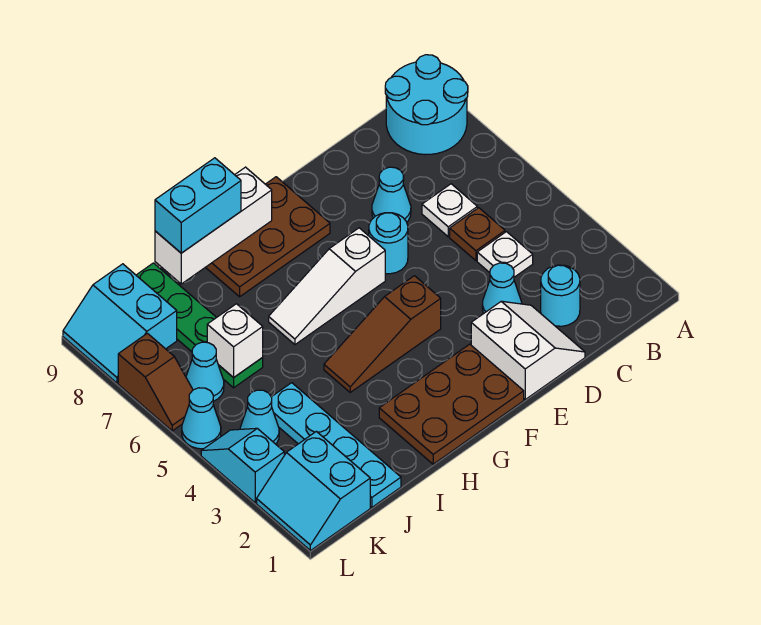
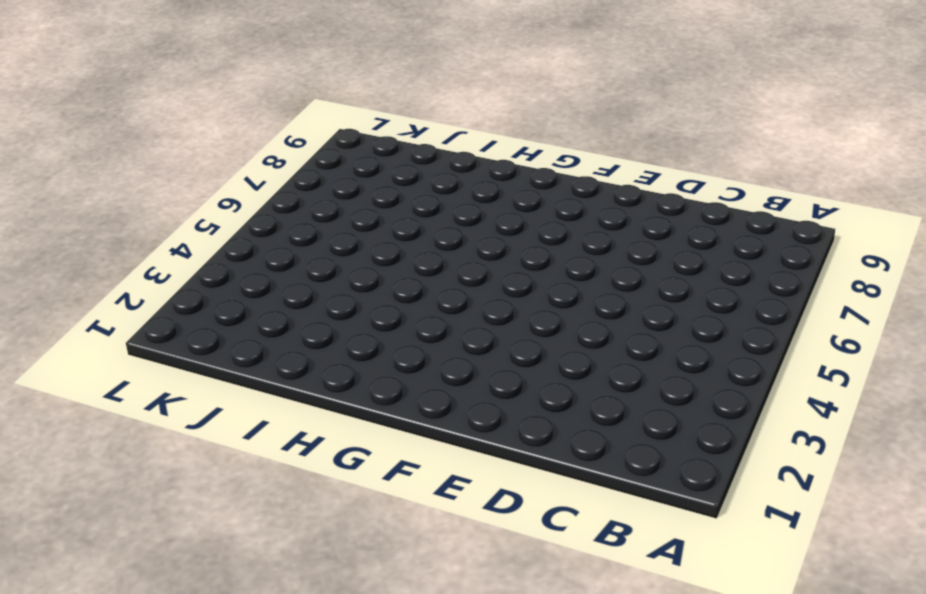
none -> cyan round brick A8:B9 level 1
none -> cyan round brick C2 level 1
none -> white plate C4 level 1

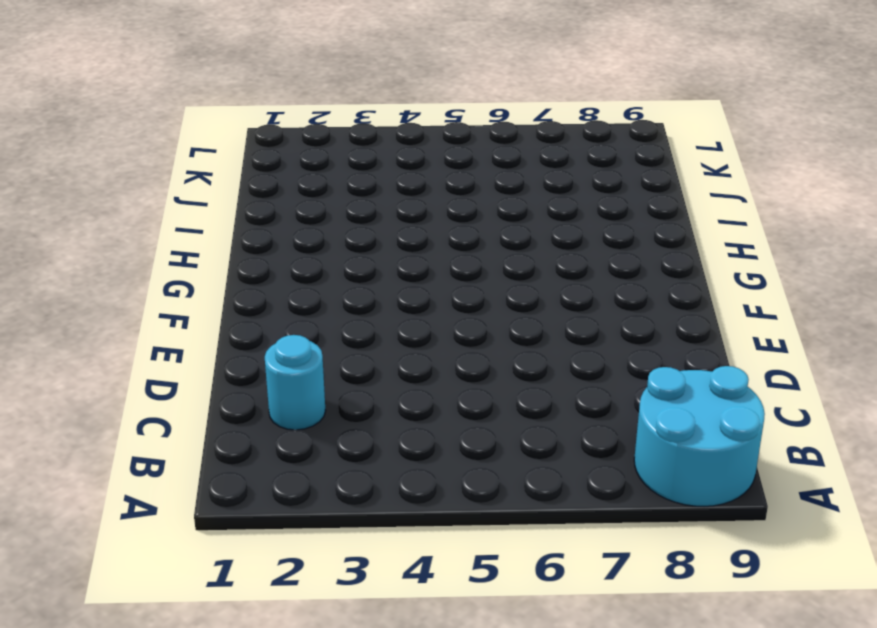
none -> white plate C4 level 1
none -> brown plate C5 level 1
none -> white plate C6 level 1

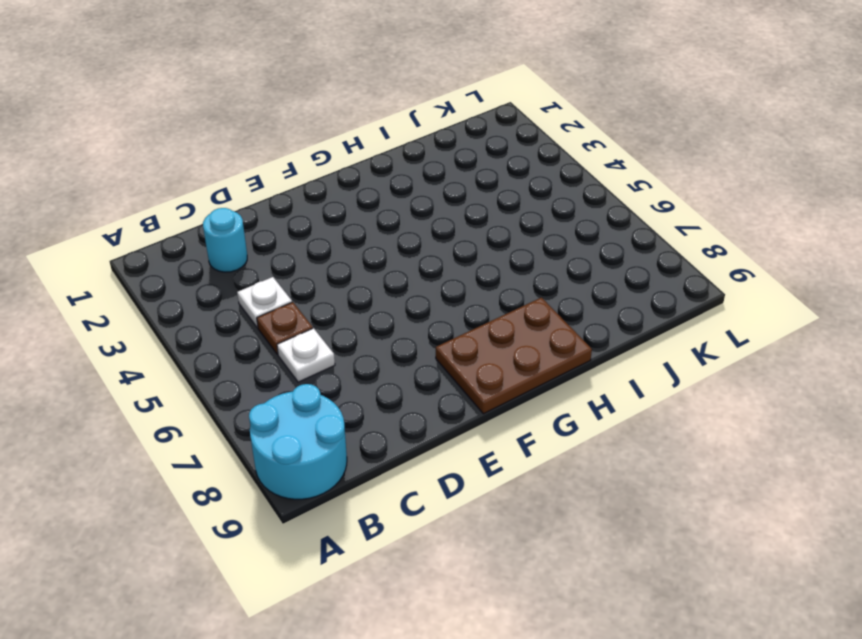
none -> white slope D1:E2 level 1 top E
none -> cyan cone D3 level 1
none -> cyan cone D7 level 1

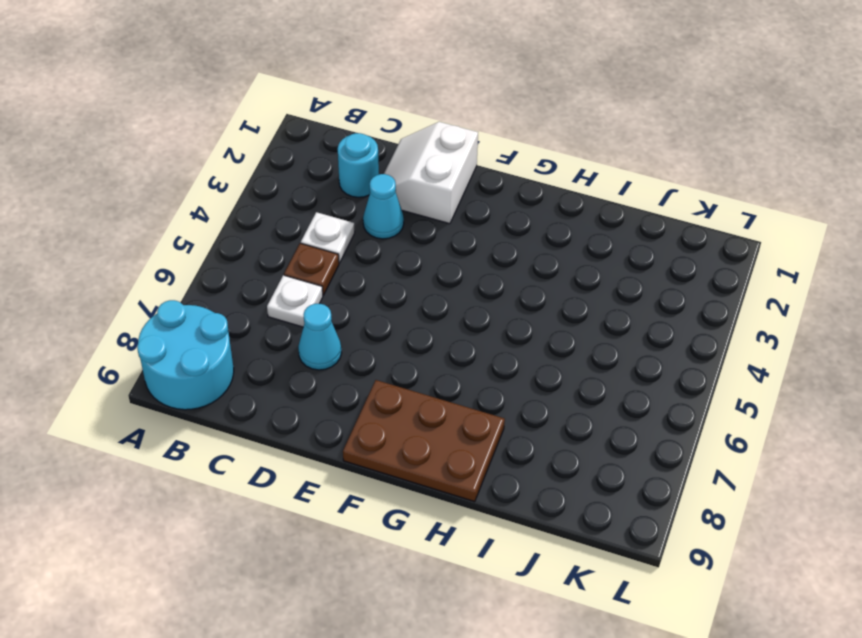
none -> cyan round brick E6 level 1
none -> brown plate F1:H2 level 1
none -> brown slope F4:H4 level 1 top F

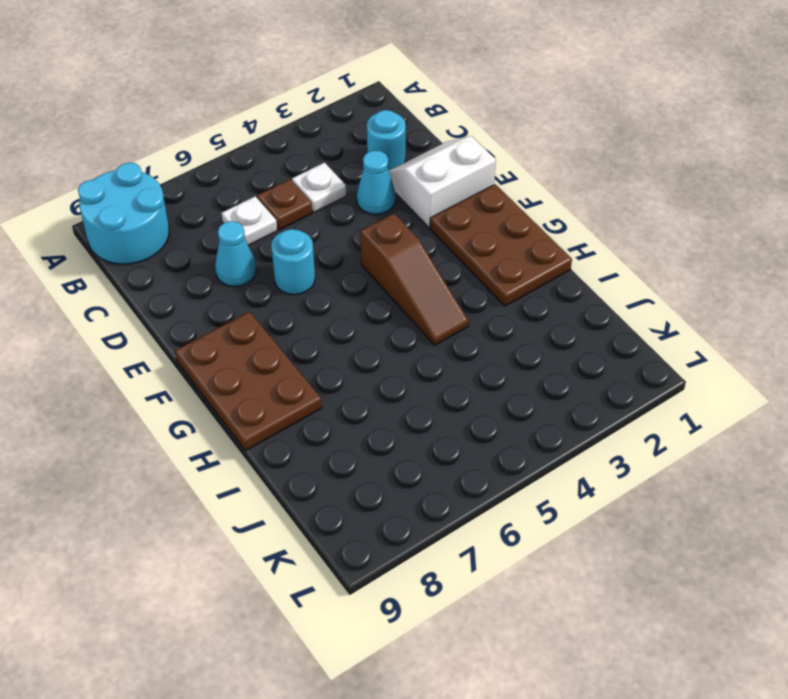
none -> white slope F6:H6 level 1 top F
none -> cyan plate J1:J4 level 1
none -> green plate J6:J9 level 1

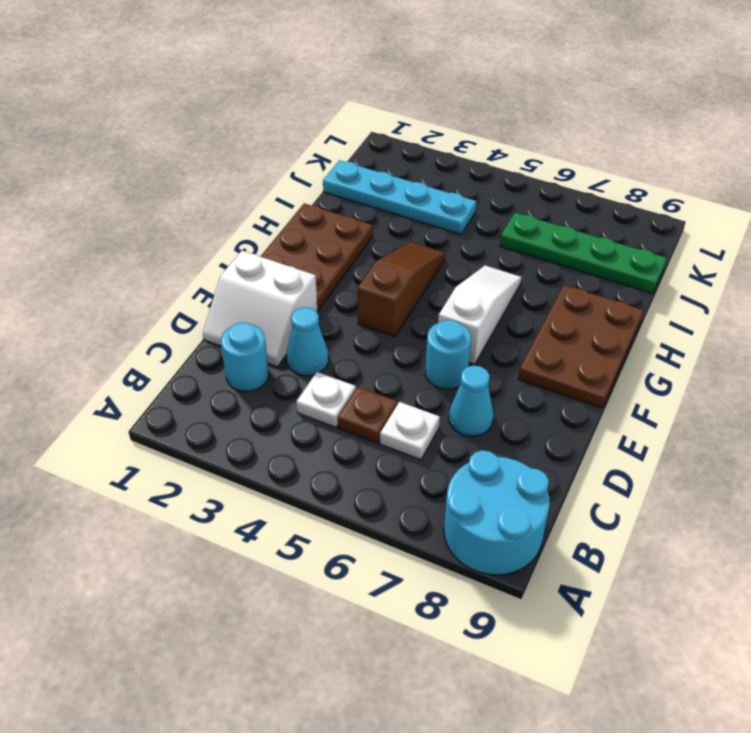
none -> cyan slope K1:L2 level 1 top K
none -> cyan cone K4 level 1
none -> cyan cone K6 level 1

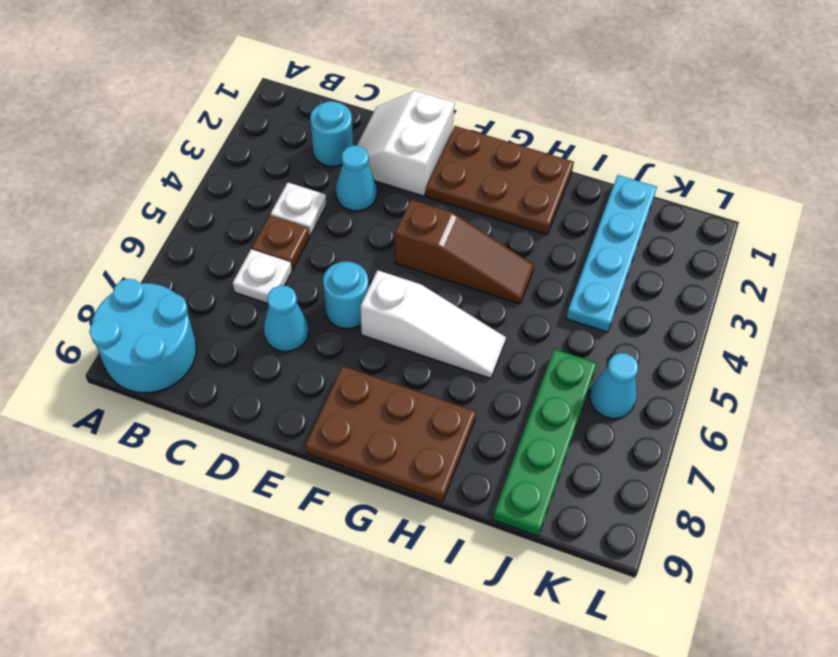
none -> cyan slope K1:L2 level 1 top K
none -> cyan cone K4 level 1
none -> cyan slope K8:L9 level 1 top K

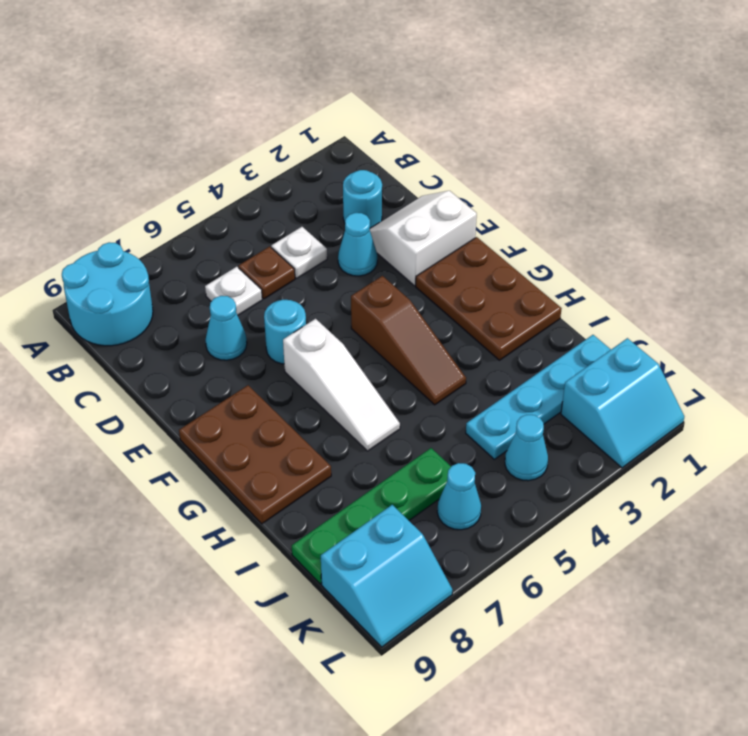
none -> cyan slope L3:L4 level 1 top 3
none -> cyan cone L5 level 1
none -> brown slope L6:L7 level 1 top 7

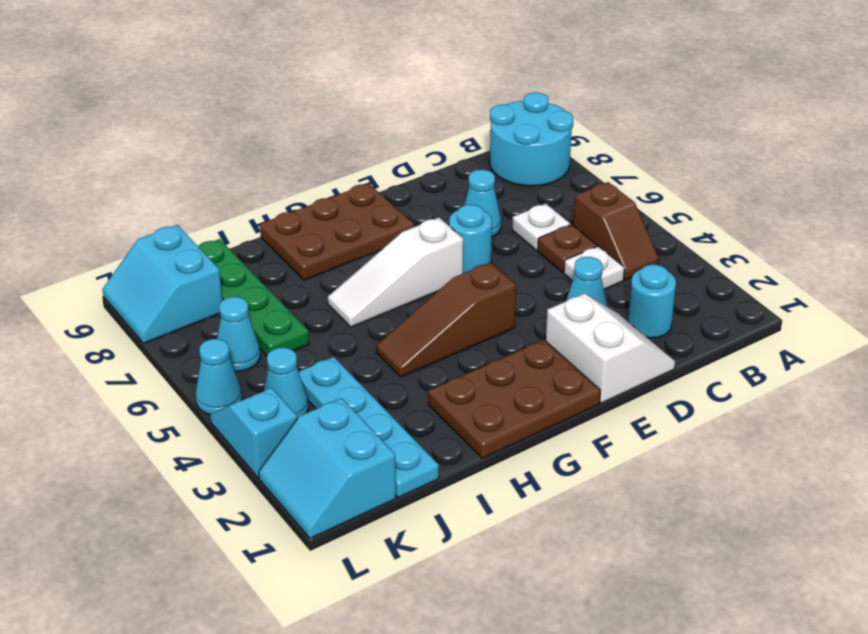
brown slope B4:B5 level 1 top 5 -> brown slope L6:L7 level 1 top 7
none -> white brick G9:I9 level 2
none -> white brick J6 level 2
none -> cyan brick H9:I9 level 3

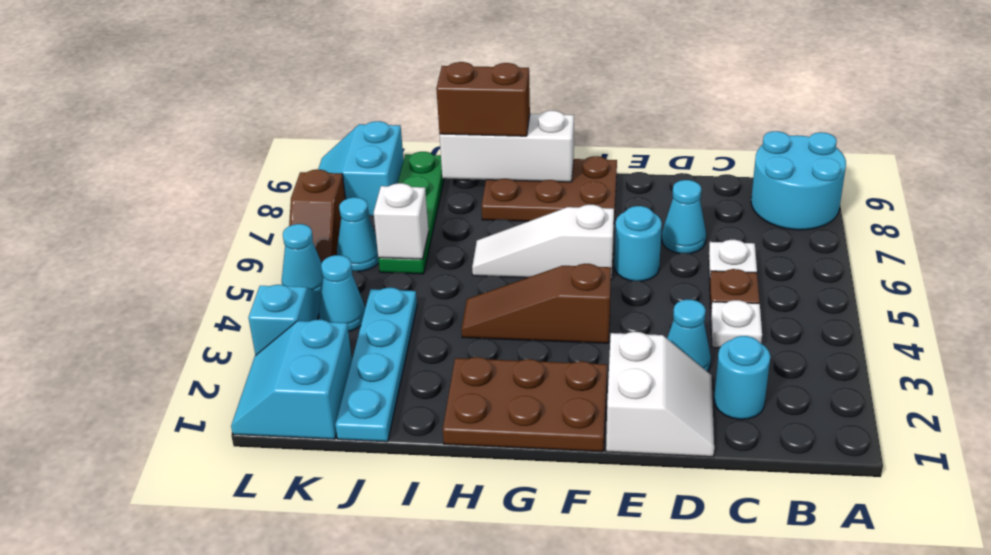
brown brick H9:I9 level 3 -> cyan brick H9:I9 level 3

